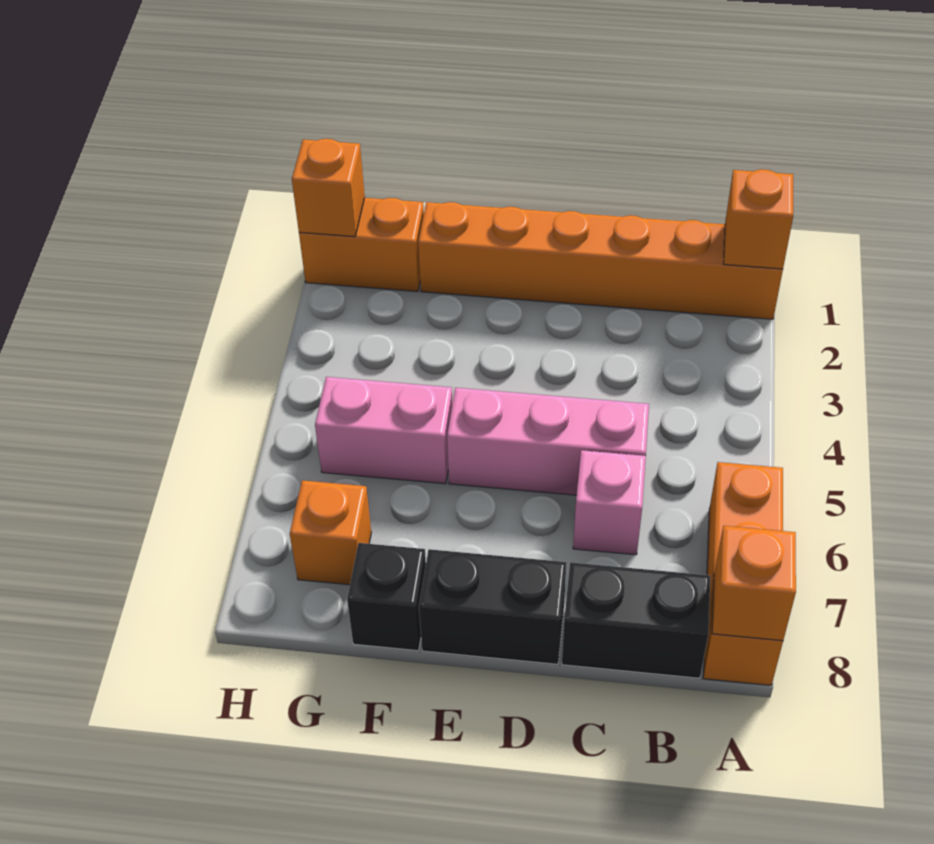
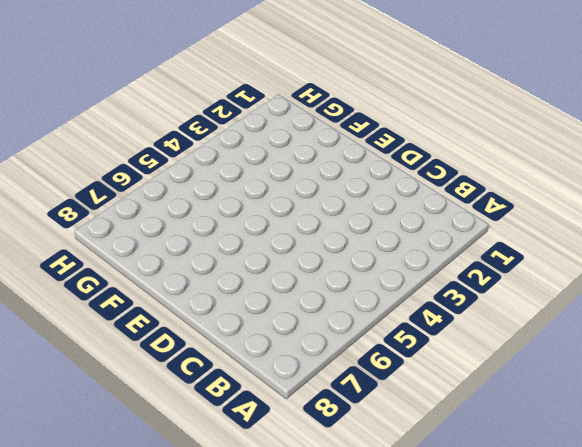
none -> orange brick A1:F1 level 1
none -> orange brick A6:A8 level 1
none -> black brick B8:C8 level 1

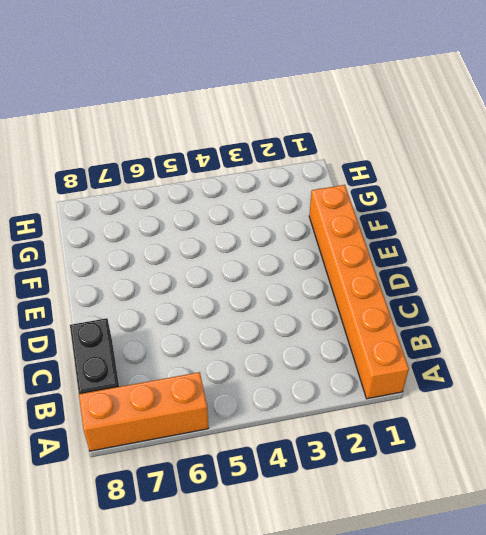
none -> pink brick C5:E5 level 1
none -> pink brick C6 level 1
none -> black brick D8:E8 level 1

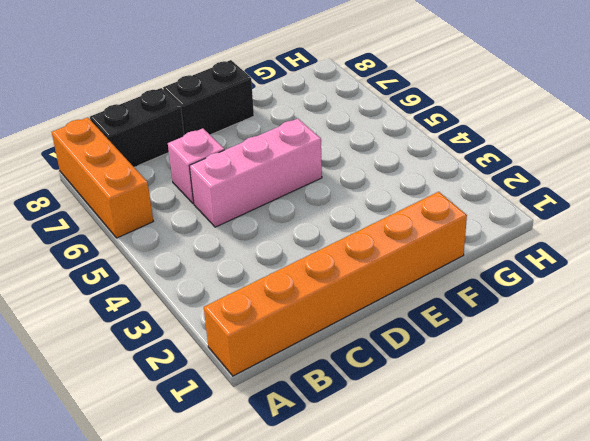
none -> pink brick F5:G5 level 1
none -> black brick F8 level 1
none -> orange brick G1:H1 level 1

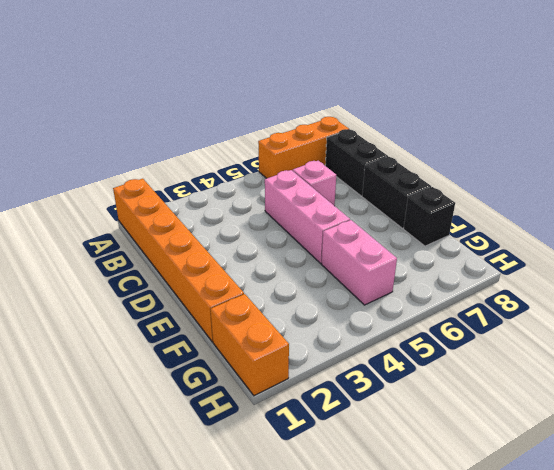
none -> orange brick G7 level 1
none -> orange brick A1 level 2
none -> orange brick A8 level 2

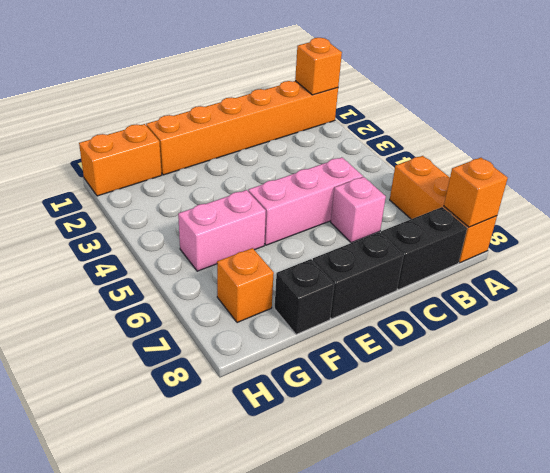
none -> orange brick H1 level 2

